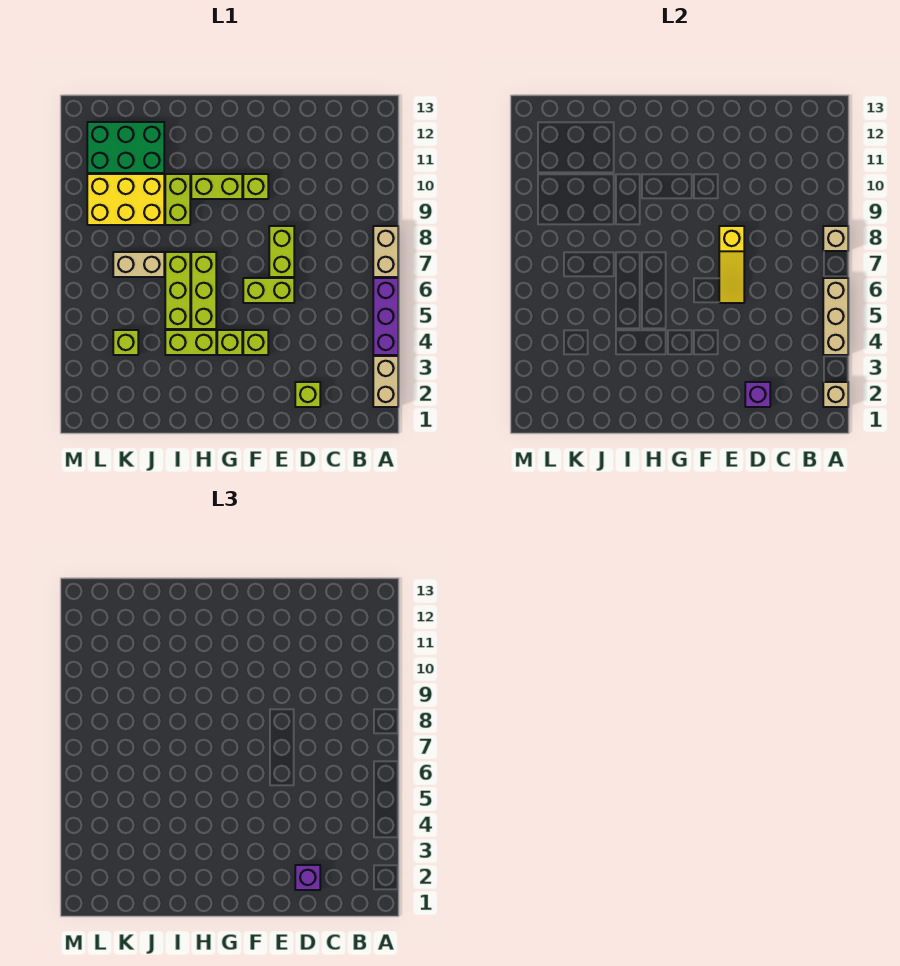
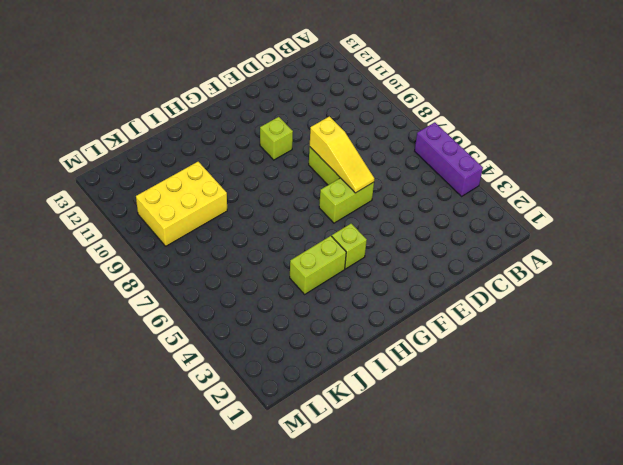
none -> tan brick A2:A3 level 1
none -> tan brick A7:A8 level 1
none -> lime brick D2 level 1

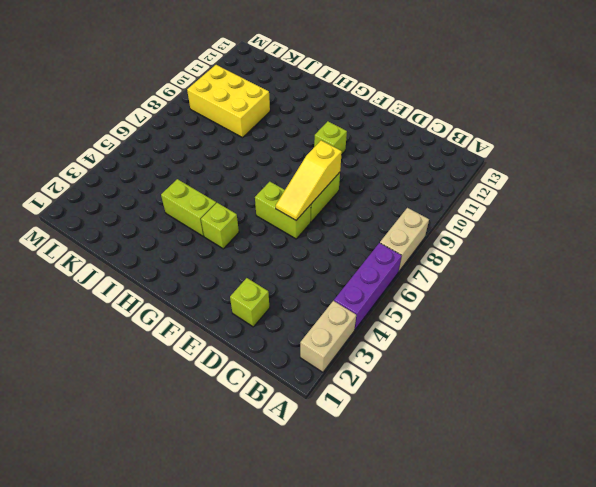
none -> lime brick F4 level 1
none -> lime brick G10:H10 level 1
none -> lime brick H5:H7 level 1

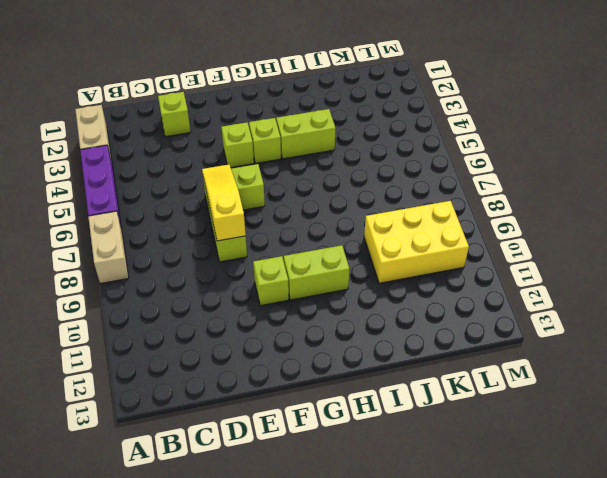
none -> lime brick H5:H7 level 1
none -> lime brick I5:I7 level 1
none -> lime brick I9:I10 level 1

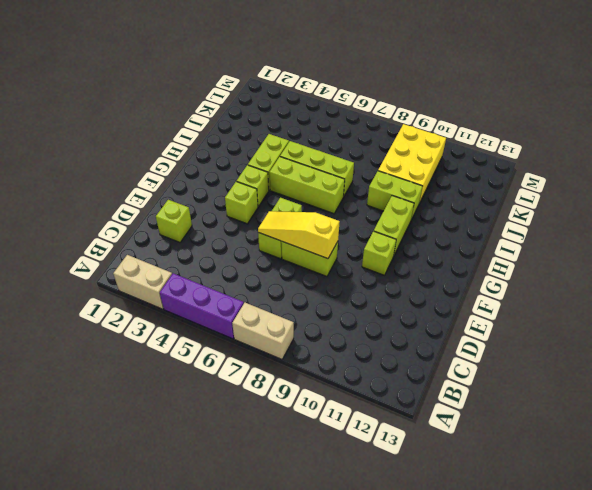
none -> tan brick J7:K7 level 1
none -> green brick J11:L12 level 1
none -> lime brick K4 level 1

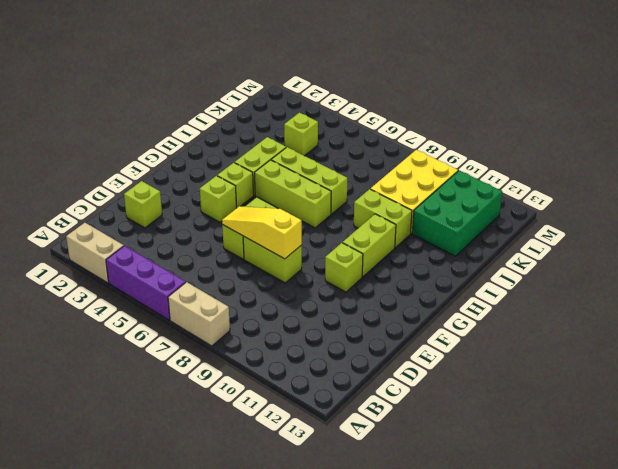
none -> tan brick J7:K7 level 1
none -> tan brick A2 level 2
none -> tan brick A4:A6 level 2

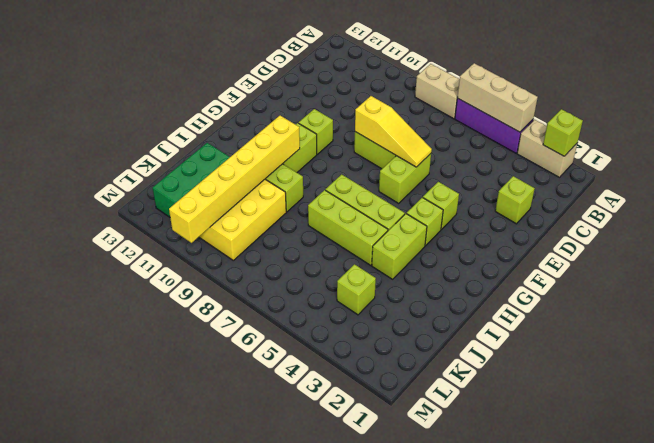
lime brick A2 level 2 -> tan brick A2 level 2
yellow brick H10:M10 level 2 -> none
none -> tan brick J7:K7 level 1
none -> tan brick A8 level 2
none -> purple brick D2 level 2

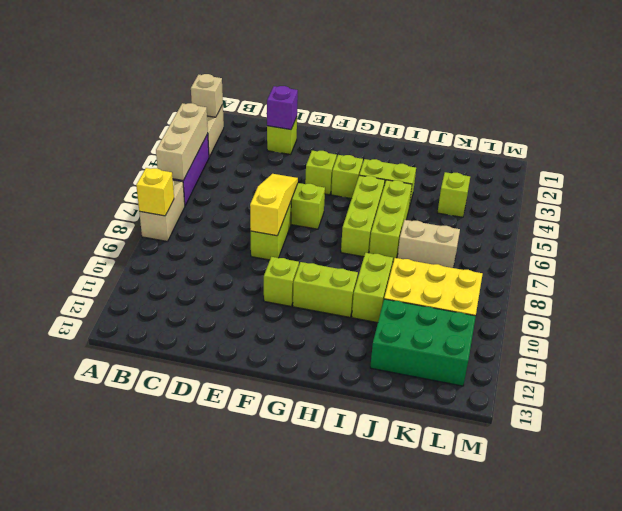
yellow brick A8 level 2 -> tan brick A8 level 2
none -> purple brick D2 level 3

